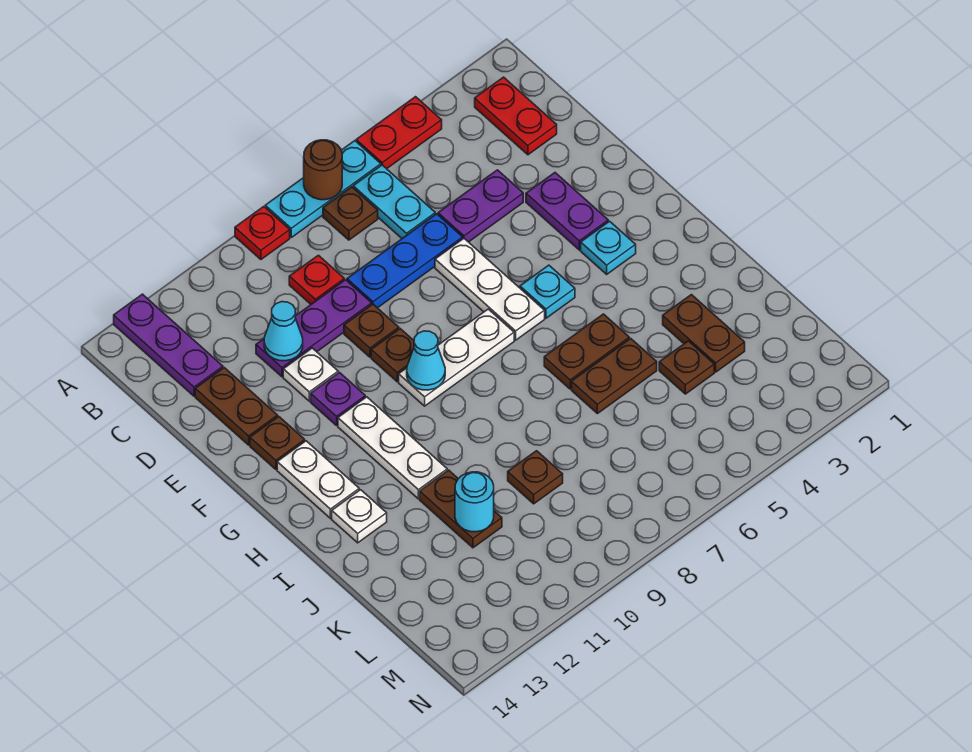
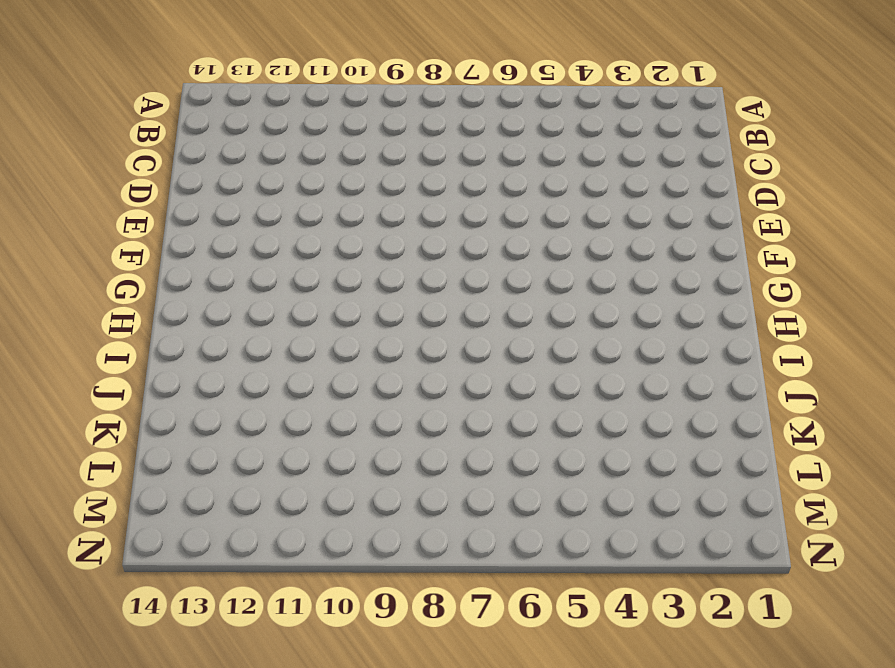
none -> red plate A4:A5 level 1
none -> cyan plate A6:A8 level 1
none -> red plate A9 level 1
none -> purple plate A13:C13 level 1

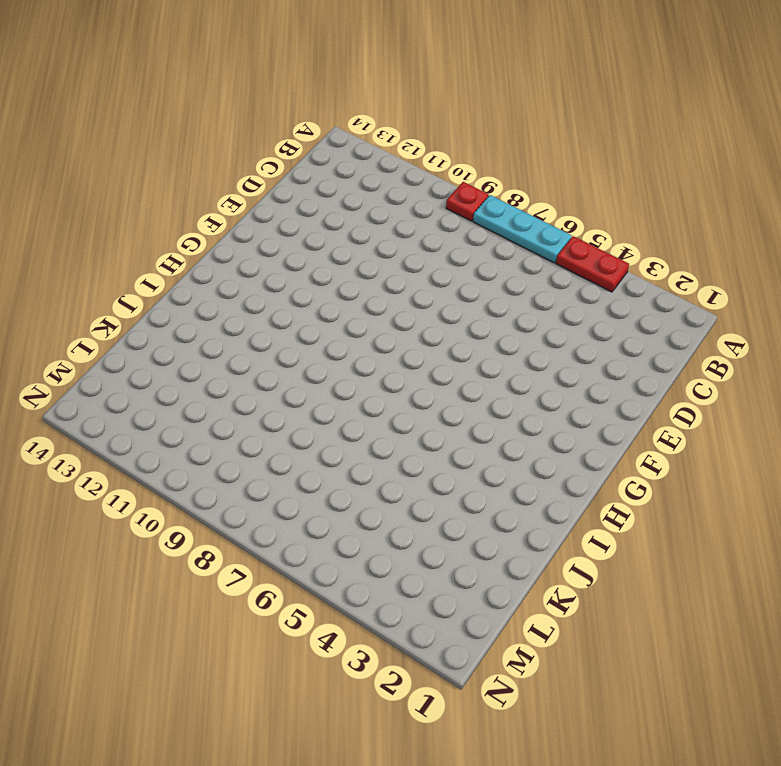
none -> purple plate A13:C13 level 1
none -> red plate B2:C2 level 1
none -> cyan plate B6:C6 level 1
none -> brown plate B7 level 1

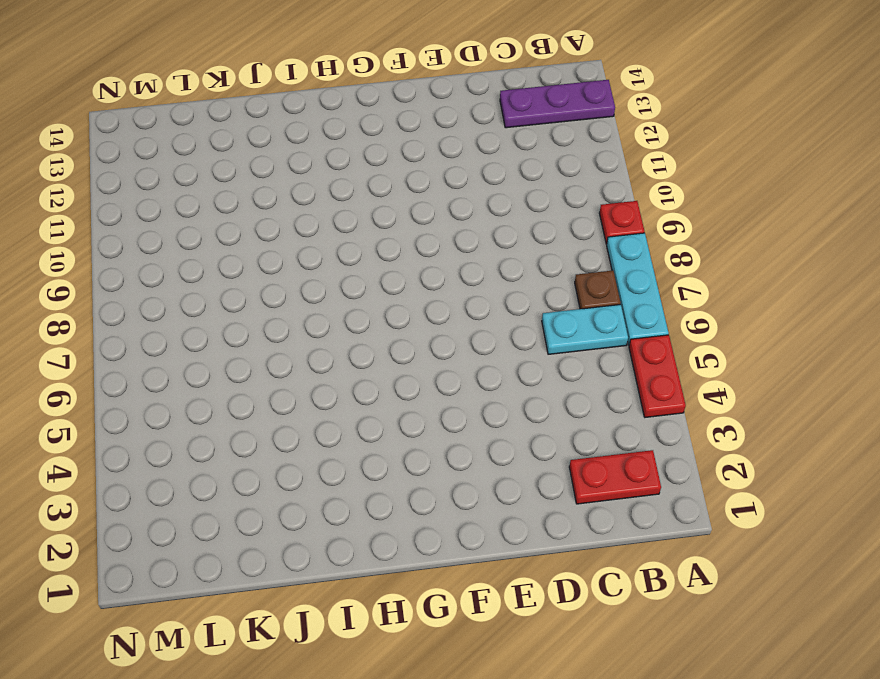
none -> red plate C9 level 1
none -> purple plate D4:D5 level 1
none -> blue plate D6:D8 level 1
none -> purple plate D9:D11 level 1

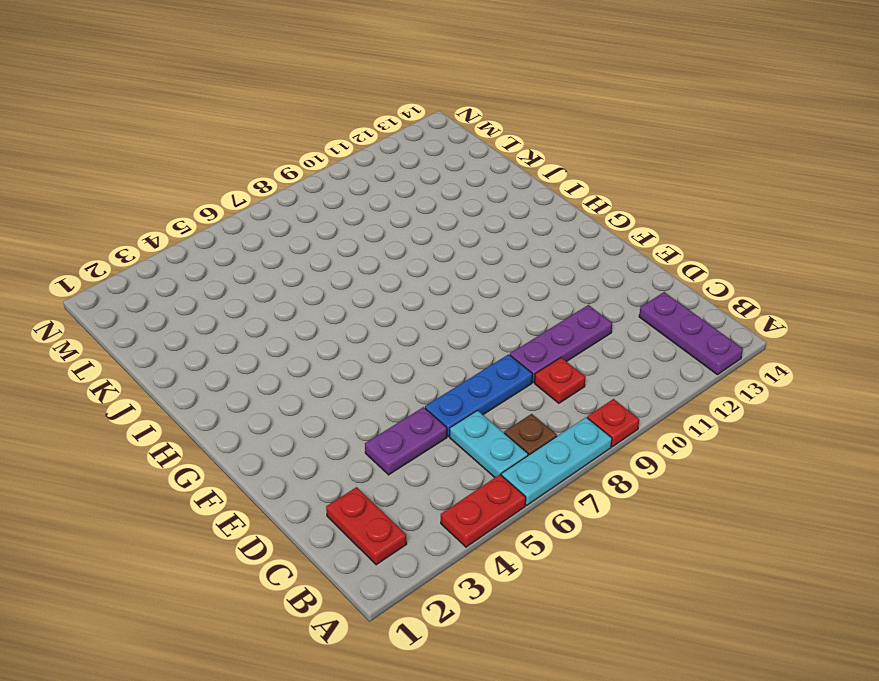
none -> brown plate D13:E13 level 1
none -> purple plate E3:F3 level 1
none -> white plate E6:G6 level 1
none -> brown plate E9 level 1

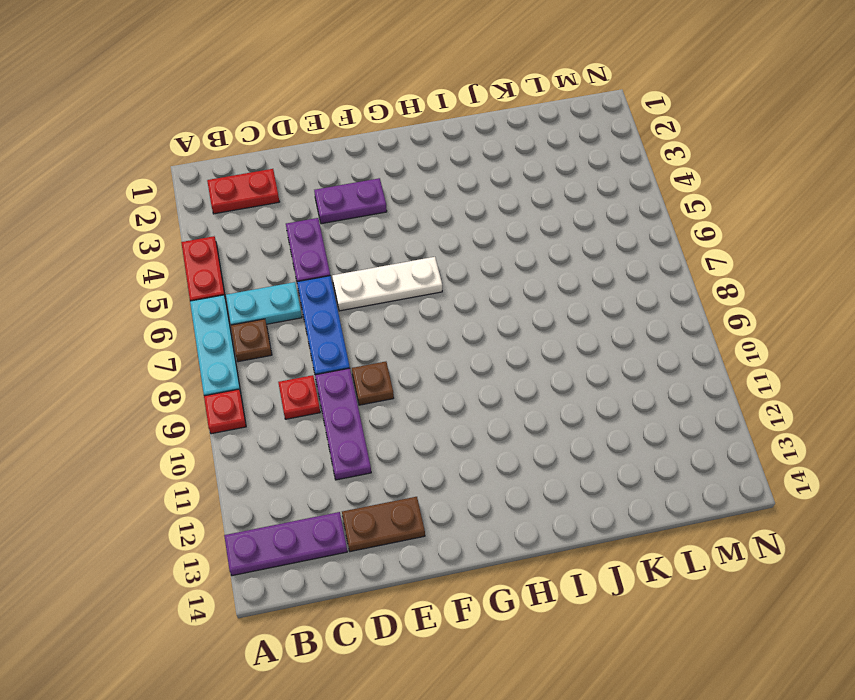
none -> white plate E11 level 1
none -> brown plate F9 level 1
none -> purple plate F11 level 1
none -> brown plate F13 level 1

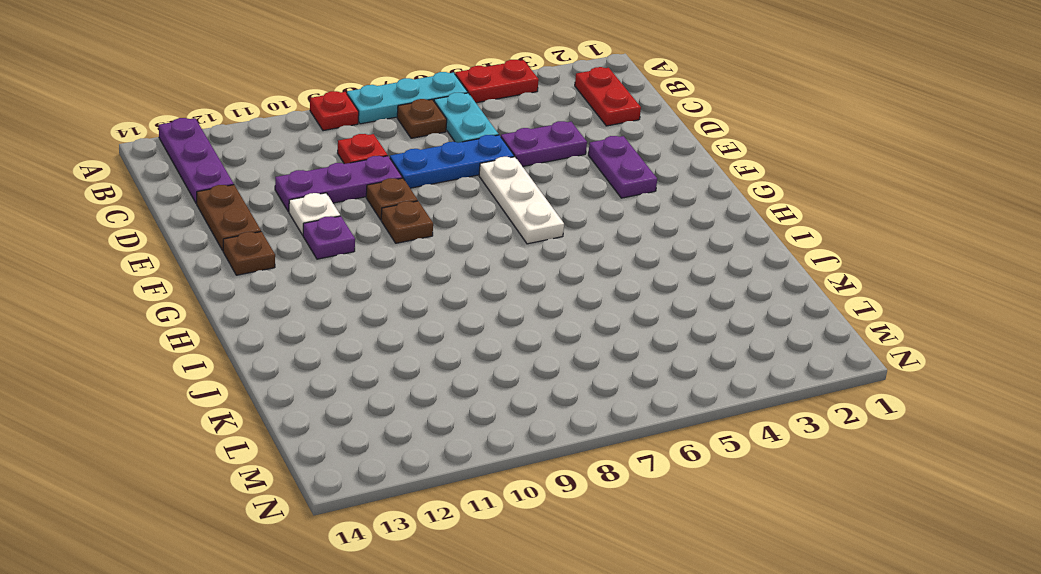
none -> cyan plate G3 level 1
none -> cyan plate G5 level 1
none -> white plate G7:G9 level 1
none -> white plate G11:I11 level 1

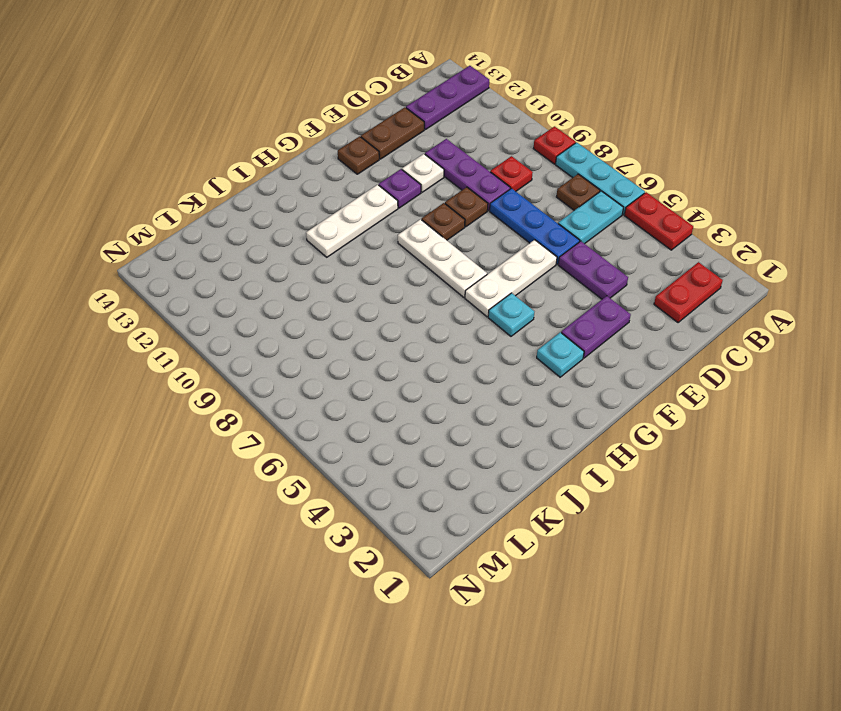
none -> white plate G13:H13 level 1
none -> brown plate I5:I6 level 1
none -> white plate I13 level 1
none -> brown plate J3:K3 level 1

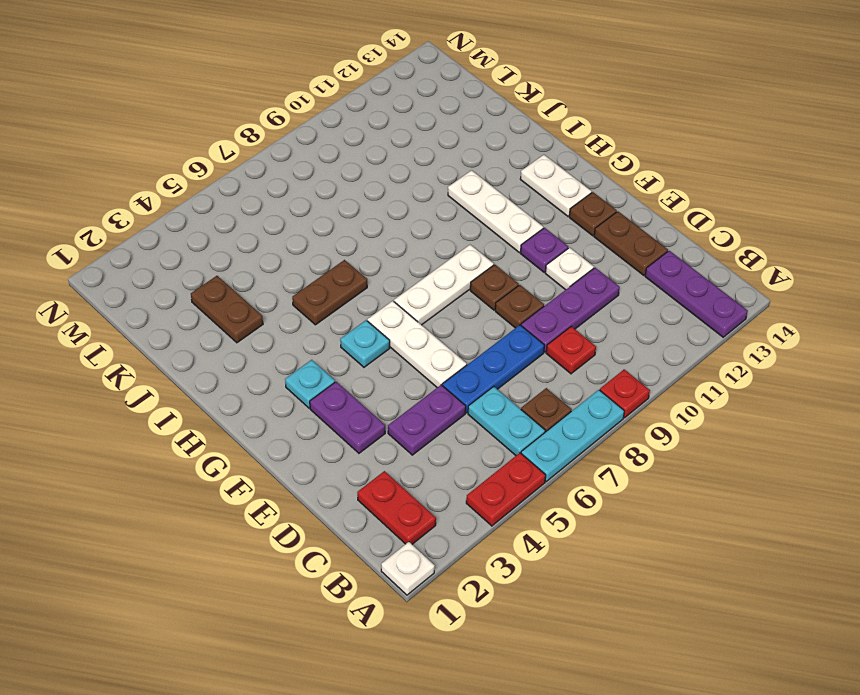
white plate A1 level 1 -> white plate I13 level 1
none -> brown plate J5:J6 level 1
none -> brown plate J11:K11 level 1
none -> brown plate K4 level 1
none -> brown plate K9 level 1

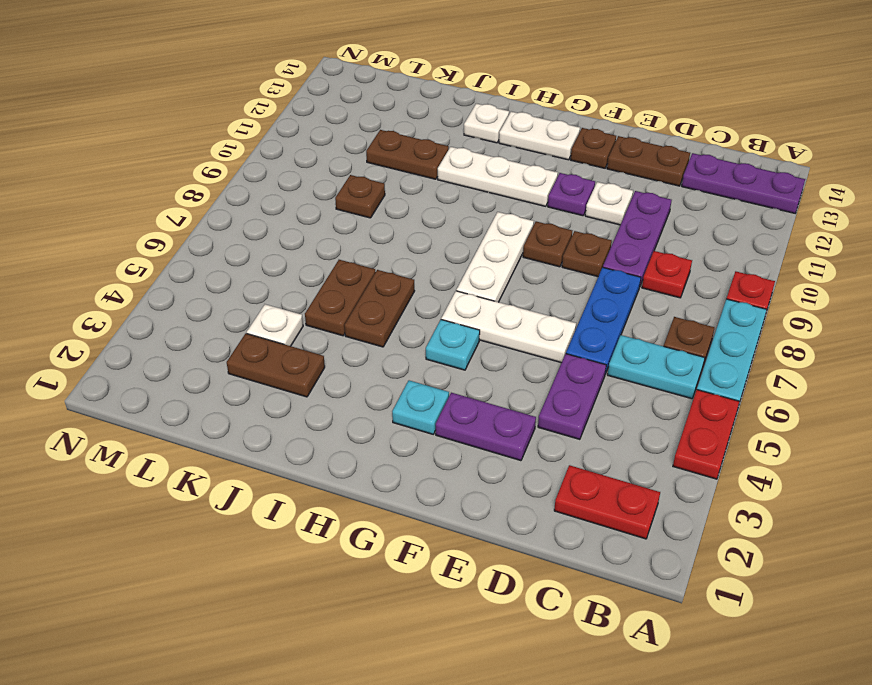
white plate K4 level 1 -> brown plate K4 level 1
none -> brown round brick A7 level 2
none -> cyan cone D11 level 2
none -> cyan cone G9 level 2
none -> cyan round brick K11 level 2

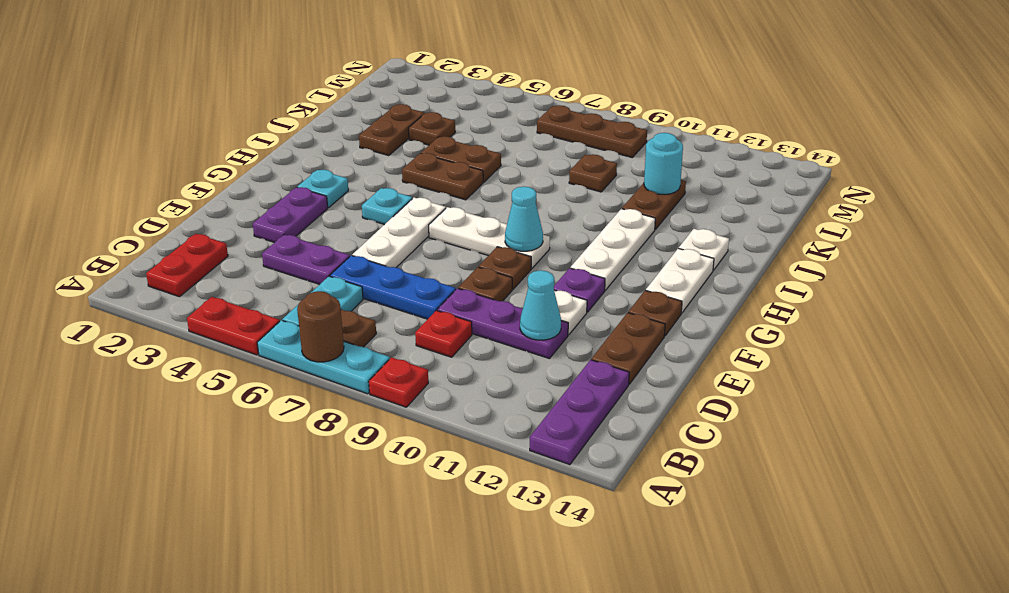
brown plate M7:M9 level 1 -> none

